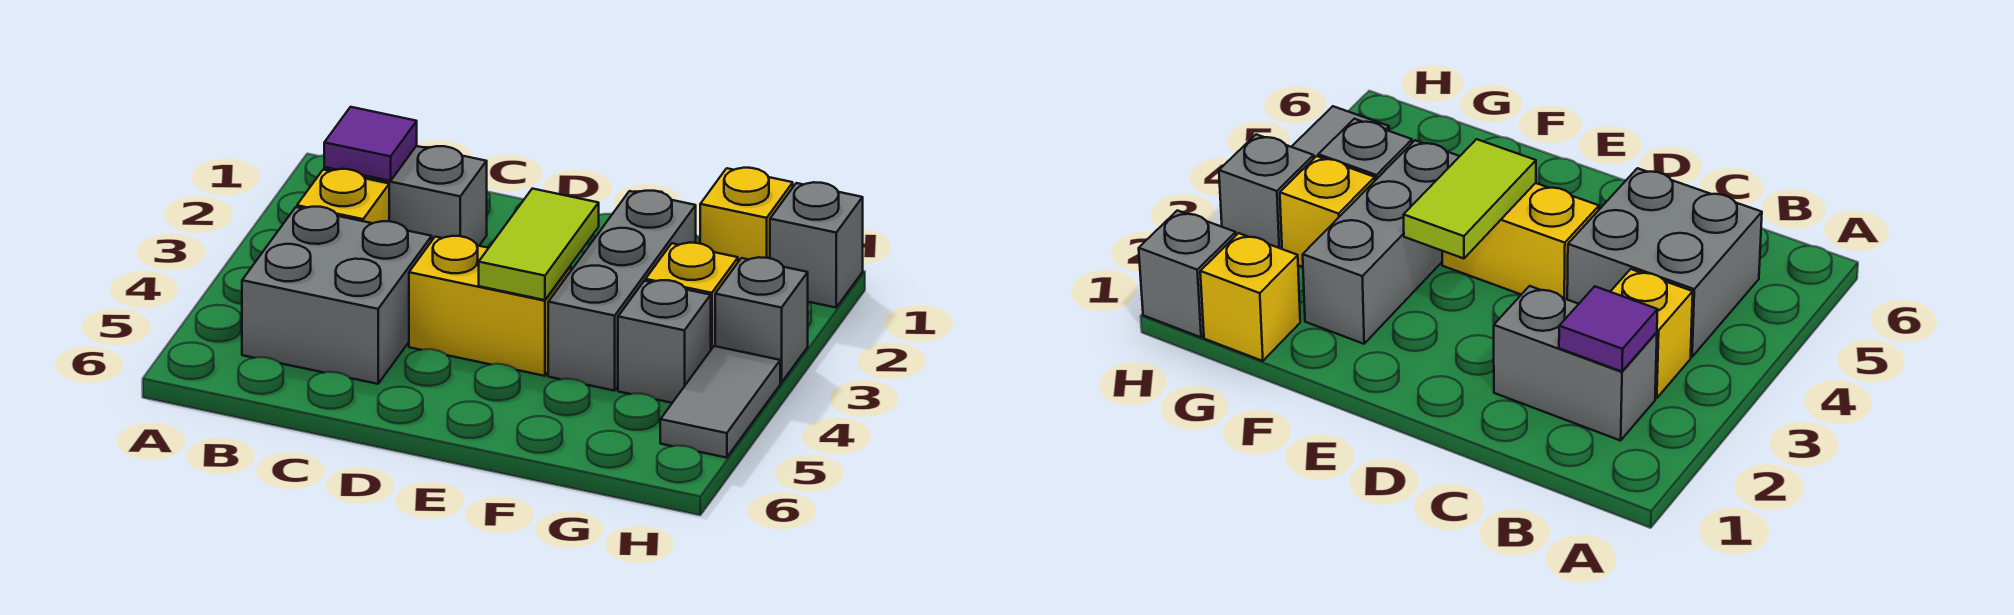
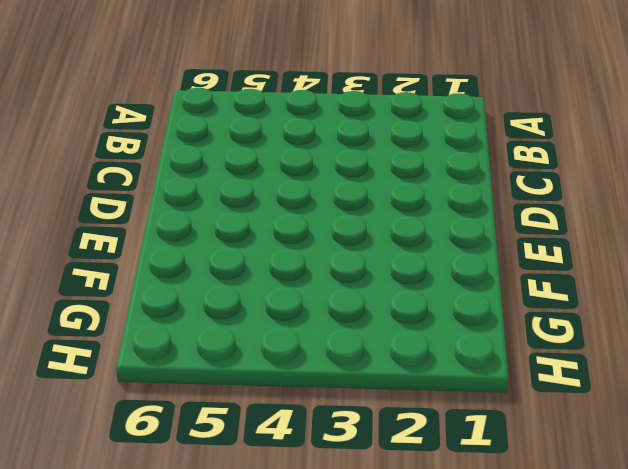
none -> grey brick B2:C2 level 1
none -> yellow brick B3 level 1
none -> grey brick B4:C5 level 1

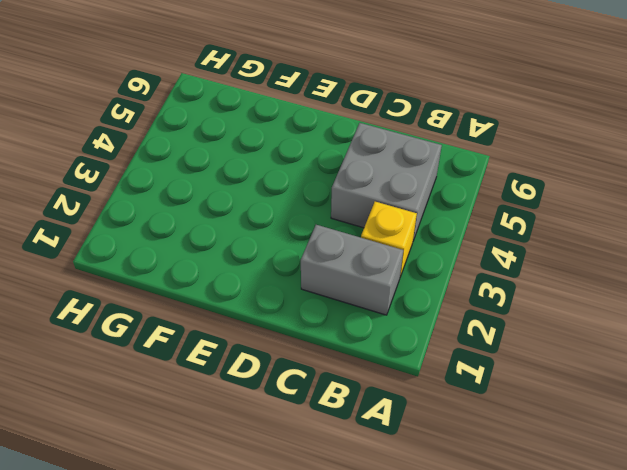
none -> yellow brick D4:E4 level 1
none -> grey brick F2:F4 level 1
none -> yellow brick G1 level 1

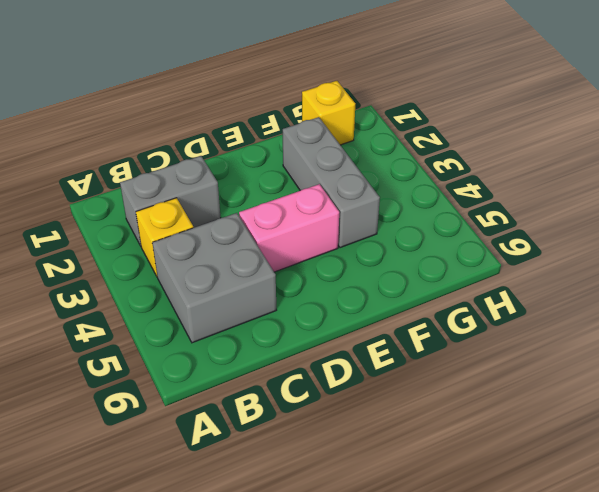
pink brick D4:E4 level 1 -> yellow brick D4:E4 level 1
none -> yellow brick G3 level 1
none -> grey brick G4 level 1
none -> grey brick H1 level 1

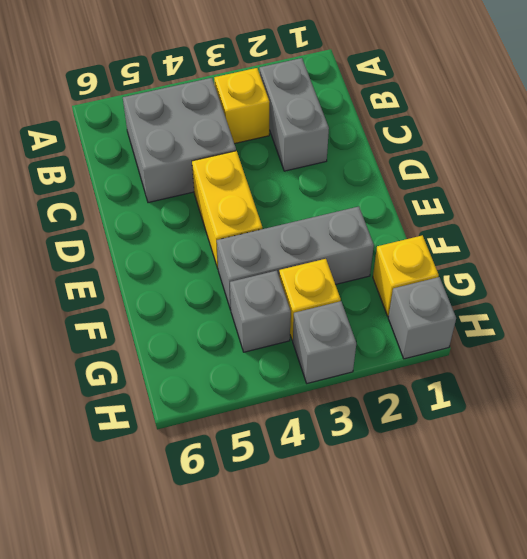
none -> grey tile H4:H5 level 1
none -> purple tile B2 level 2
none -> lime tile E3:E4 level 2

